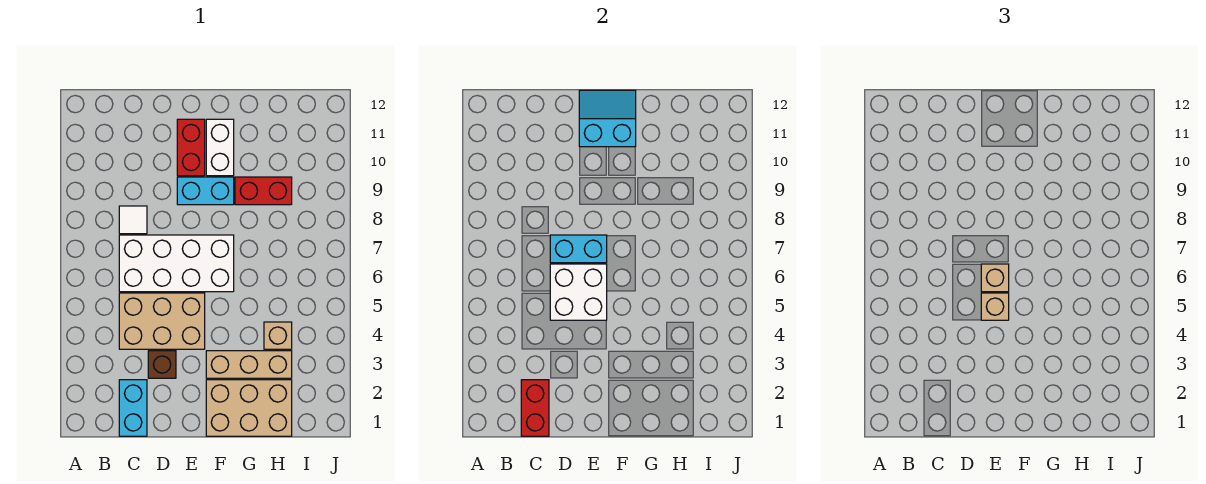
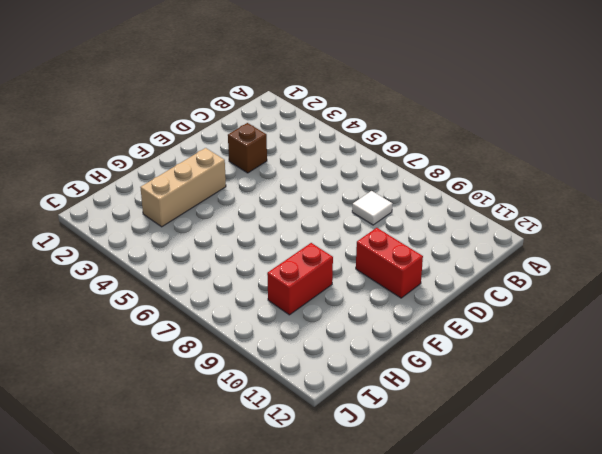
none -> cyan brick C1:C2 level 1
none -> tan brick C4:E5 level 1
none -> white brick C6:F7 level 1

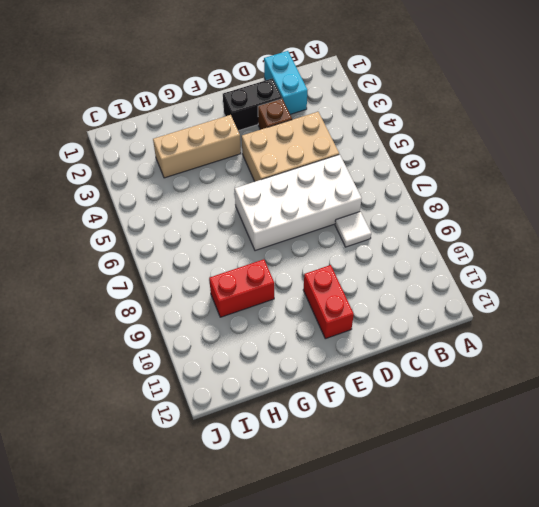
black brick D2:E2 level 1 -> none
none -> cyan brick E9:F9 level 1
none -> tan brick F1:H2 level 1
none -> white brick F10:F11 level 1

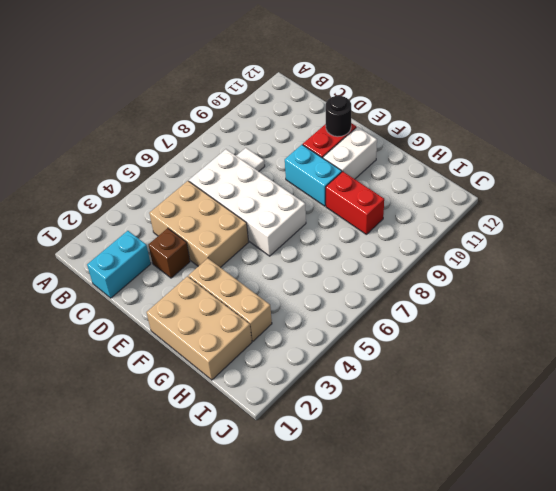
black round brick E11 level 2 -> cyan slope E11:F12 level 2 top 11
none -> tan brick H4 level 1
none -> red brick C1:C2 level 2
none -> white brick D5:E6 level 2

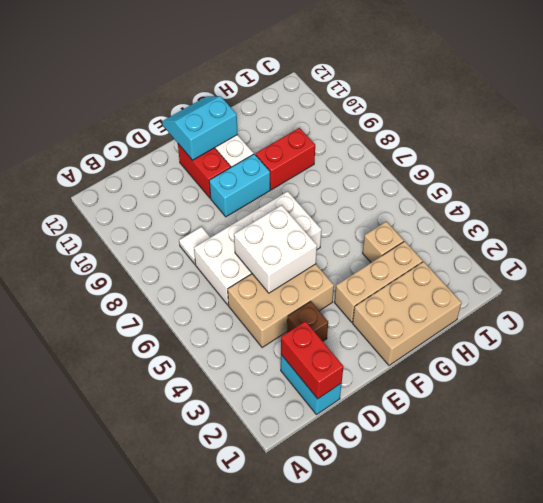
none -> cyan brick D7:E7 level 2
none -> tan brick E5 level 3
none -> tan brick E6 level 3

